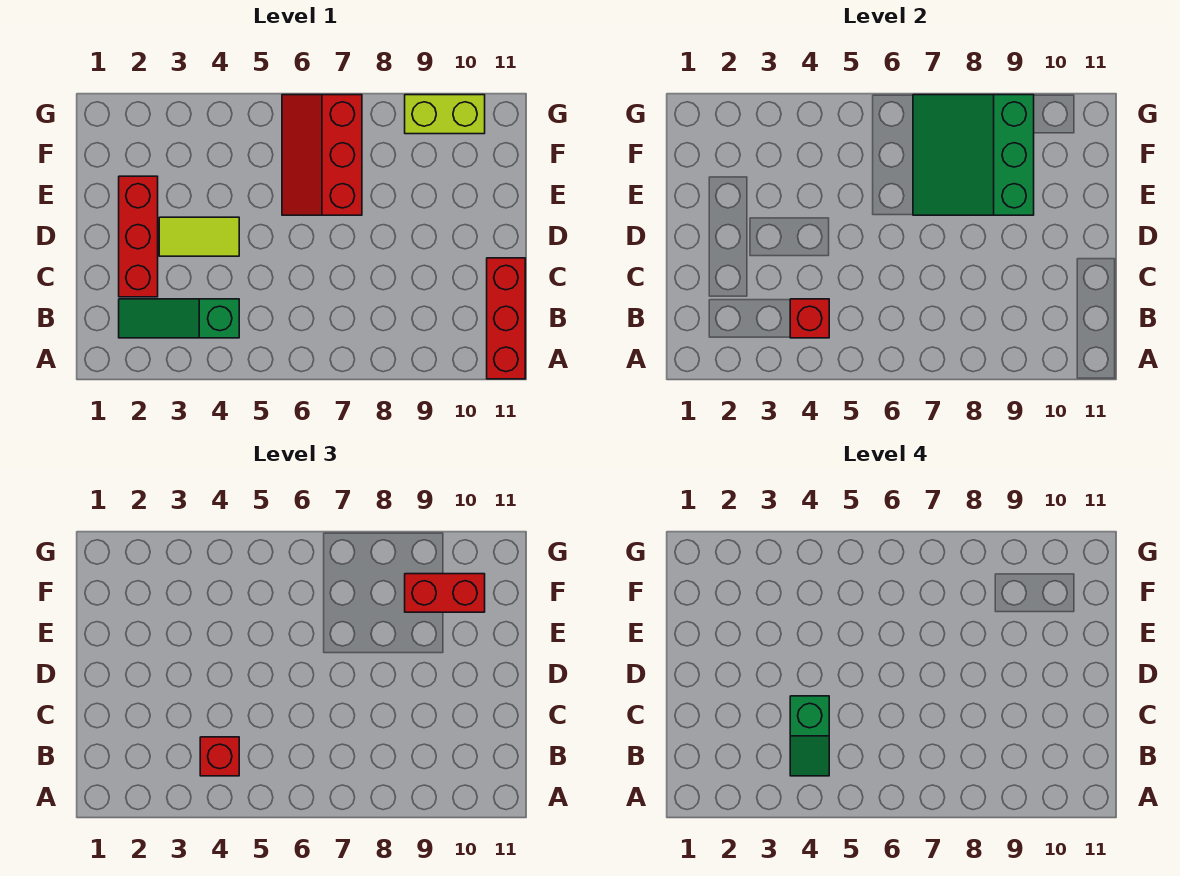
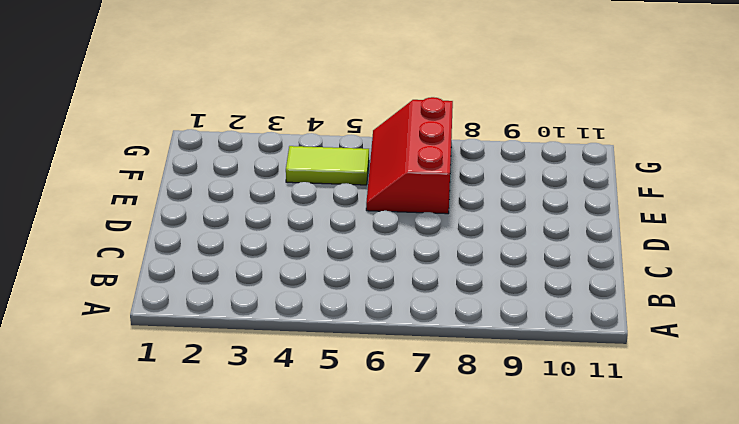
lime tile F4:F5 level 1 -> lime tile D3:D4 level 1
none -> red brick A11:C11 level 1
none -> green slope B2:B4 level 1 top 4

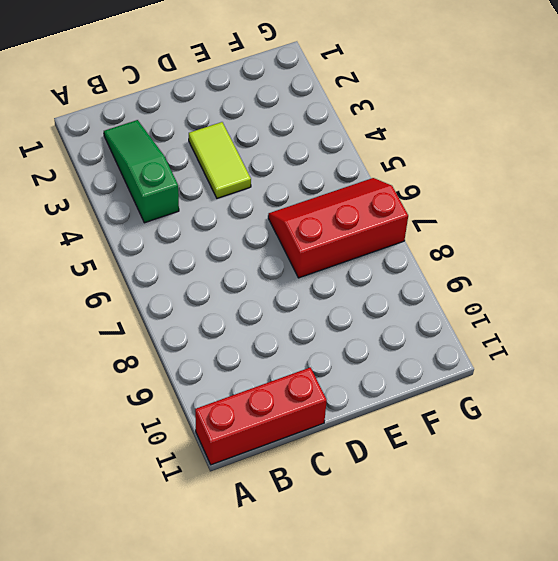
none -> red brick C2:E2 level 1
none -> lime brick G9:G10 level 1

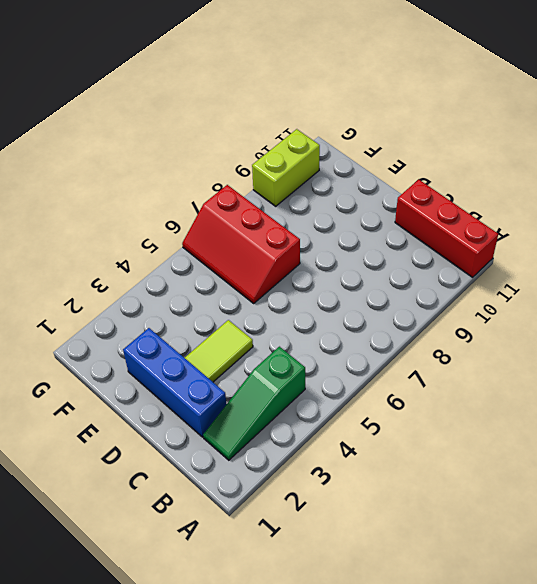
blue brick C2:E2 level 1 -> red brick C2:E2 level 1
none -> red brick B4 level 2
none -> green slope E7:G9 level 2 top 9

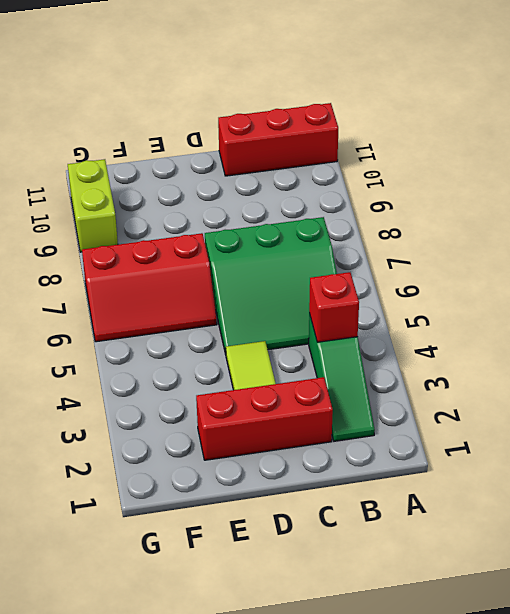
green slope B5:D7 level 1 top 7 -> green slope E7:G9 level 2 top 9
none -> red brick B4 level 3
none -> red brick F9:F10 level 3

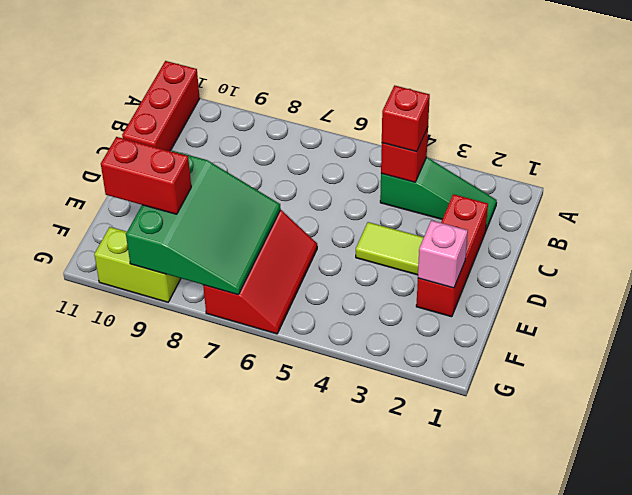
pink brick E2 level 2 -> none
none -> green slope B4:C4 level 4 top C

